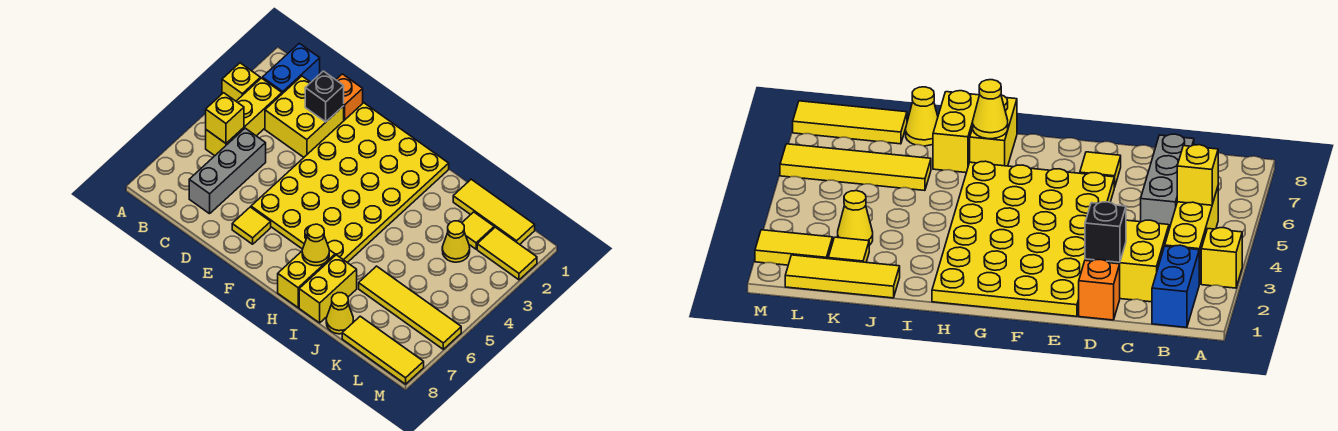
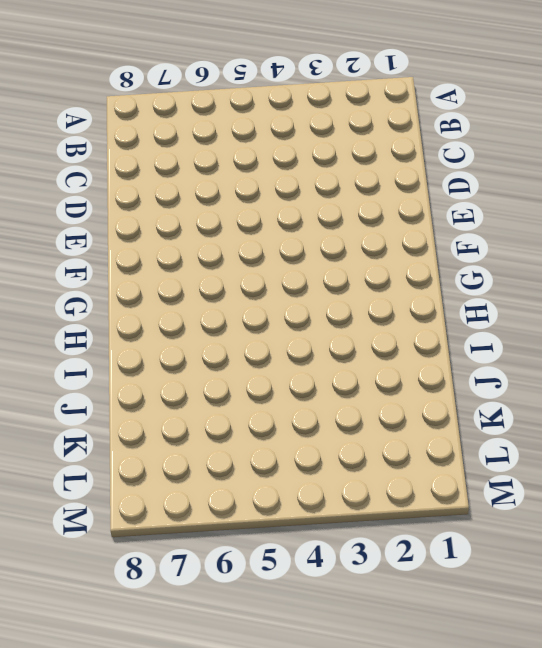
none -> yellow brick A3 level 1
none -> blue brick B1:B2 level 1
none -> yellow brick B3:B5 level 1

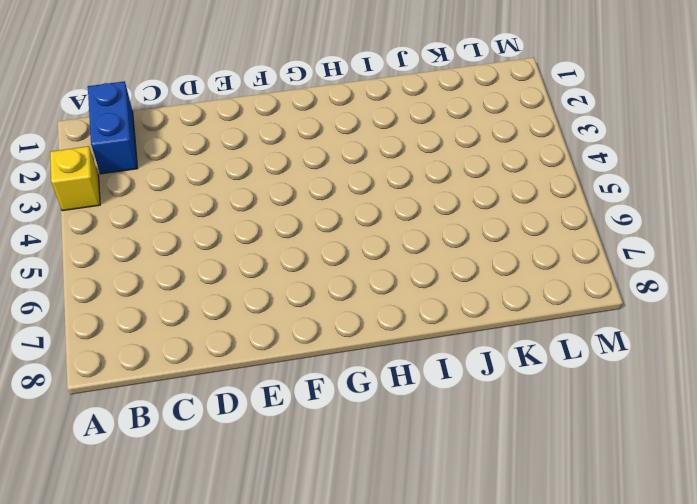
none -> yellow brick B3:B5 level 1
none -> yellow brick C2:D3 level 1
none -> grey brick C5:C7 level 1

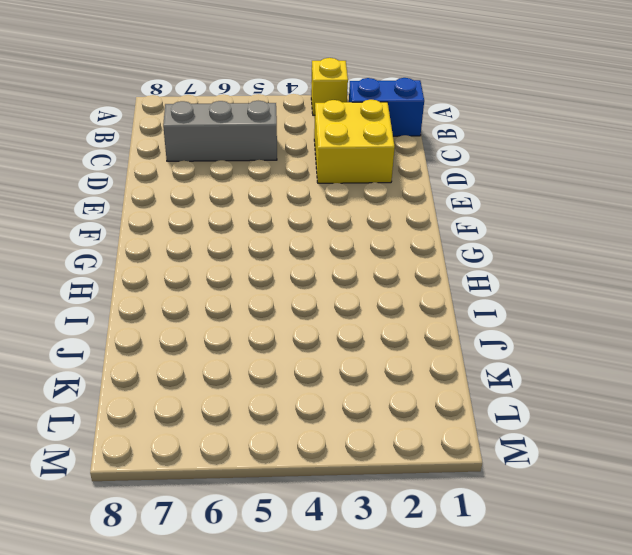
none -> yellow brick B3:B5 level 1
none -> orange brick D1 level 1
none -> yellow plate E1:H6 level 1

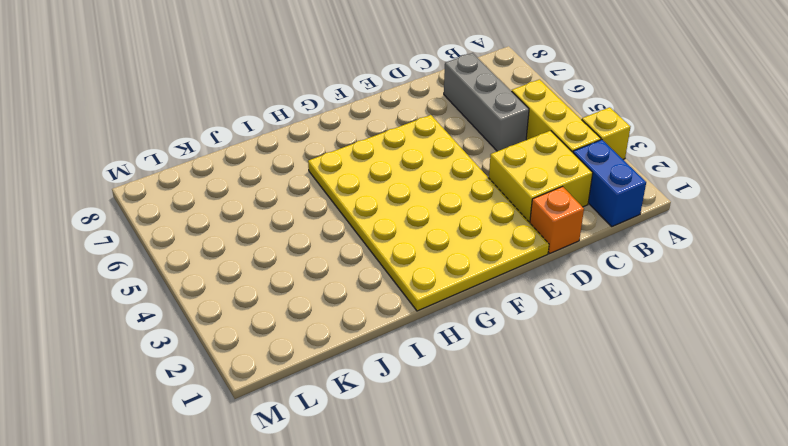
none -> yellow tile E7 level 1
none -> yellow brick H7:H8 level 1
none -> yellow brick I7:I8 level 1

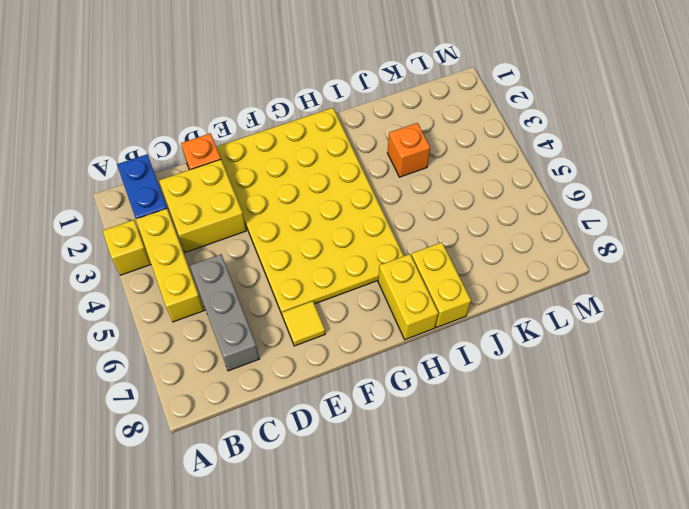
orange brick J3 level 1 -> none
none -> yellow tile J1:L1 level 1
none -> yellow tile J6:M6 level 1
none -> yellow cone J8 level 1

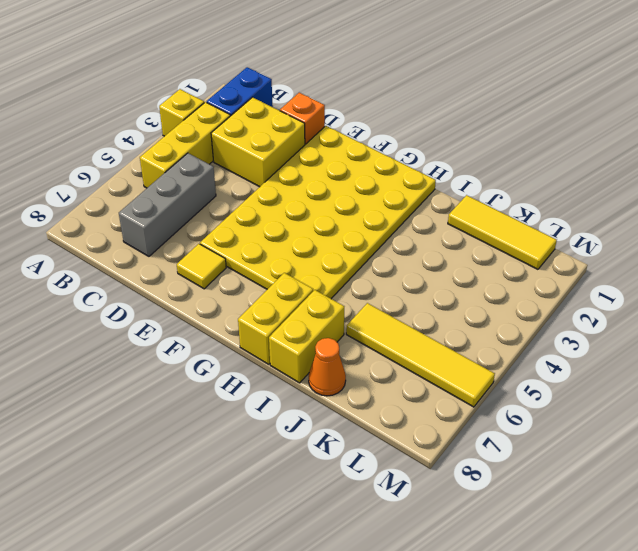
orange cone J8 level 1 -> yellow cone J8 level 1
none -> yellow tile K2 level 1
none -> yellow cone K3 level 1
none -> yellow tile K8:M8 level 1

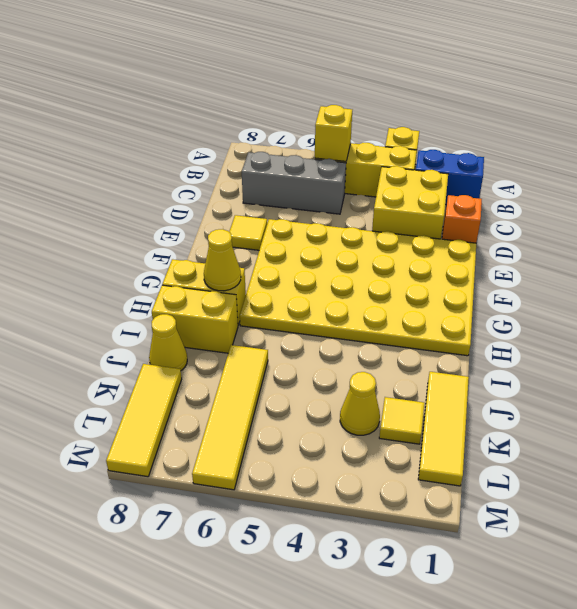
none -> yellow tile L2:M2 level 1
none -> black brick D2 level 2

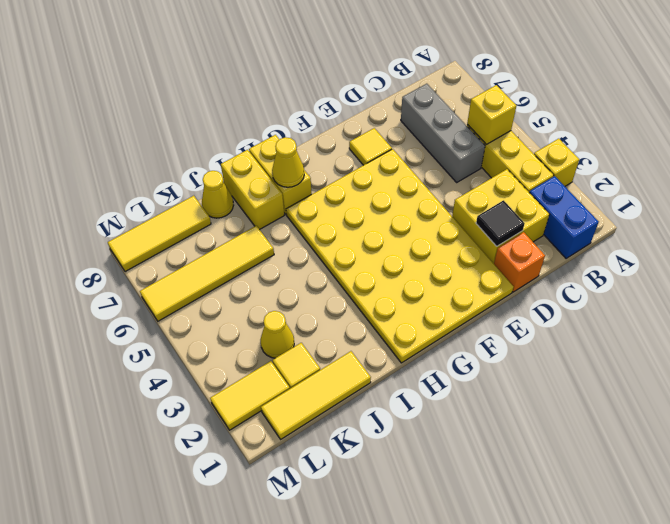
black tile D2 level 2 -> black brick D2 level 2

